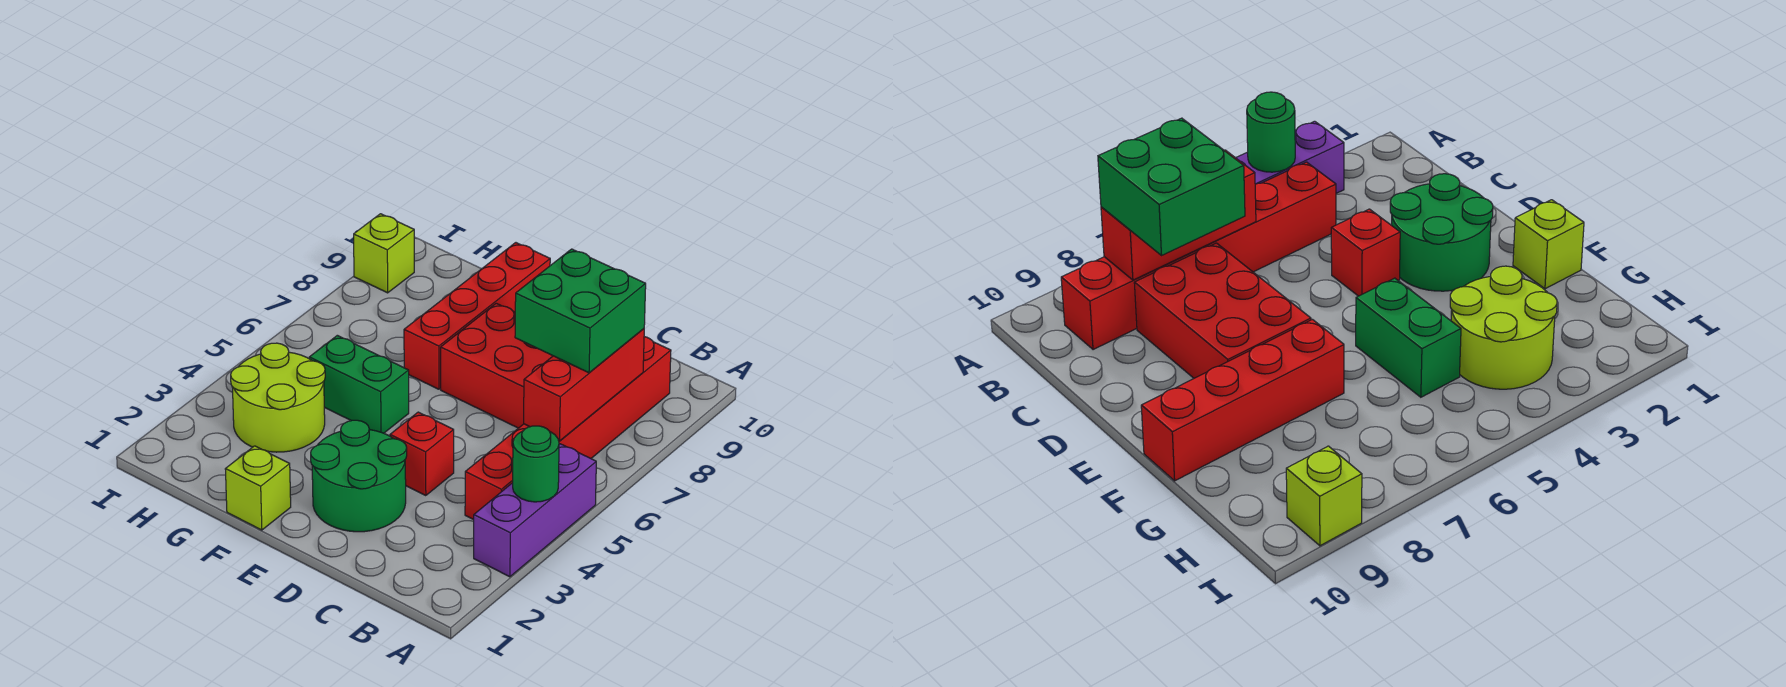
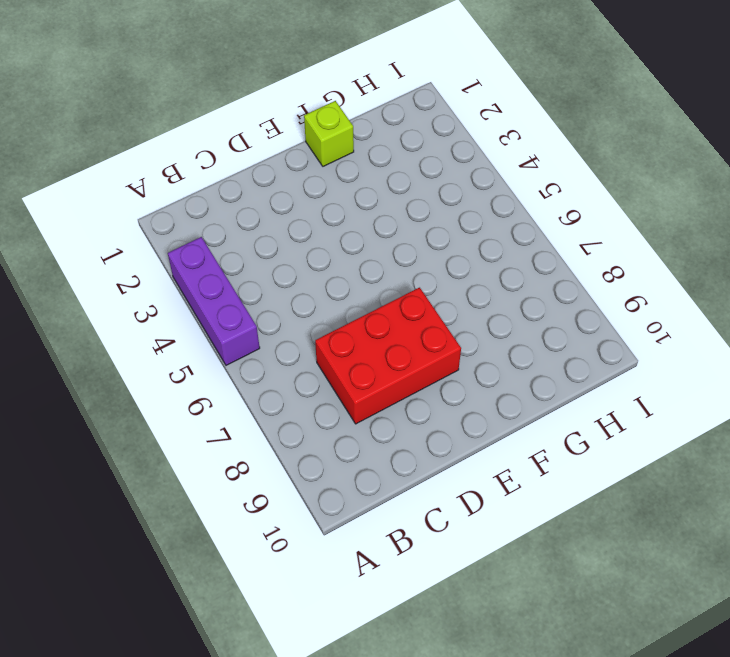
none -> red brick B4:B9 level 1
none -> green round brick D2:E3 level 1
none -> red brick D4 level 1

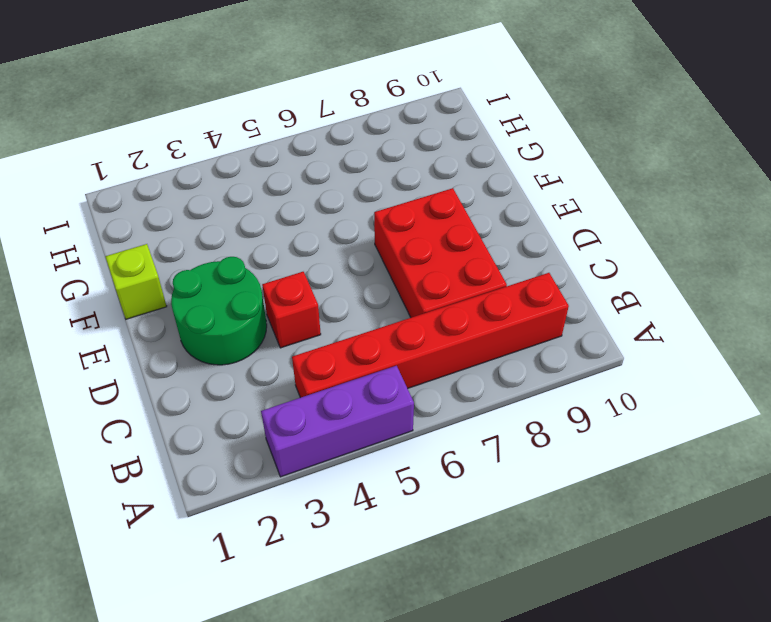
none -> green brick F5:G5 level 1
none -> red brick F7:F10 level 1
none -> lime round brick G3:H4 level 1

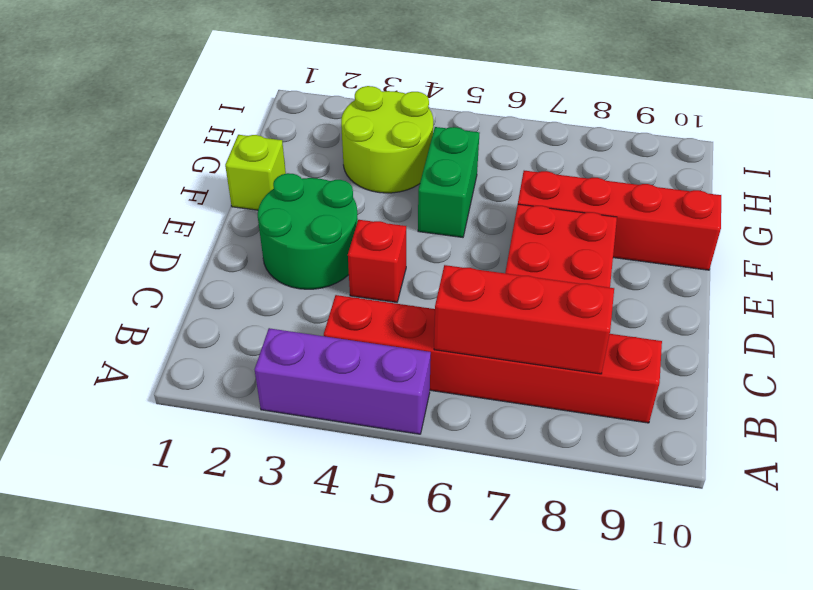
none -> lime brick I9 level 1
none -> green round brick A4 level 2
none -> green brick B7:C8 level 3

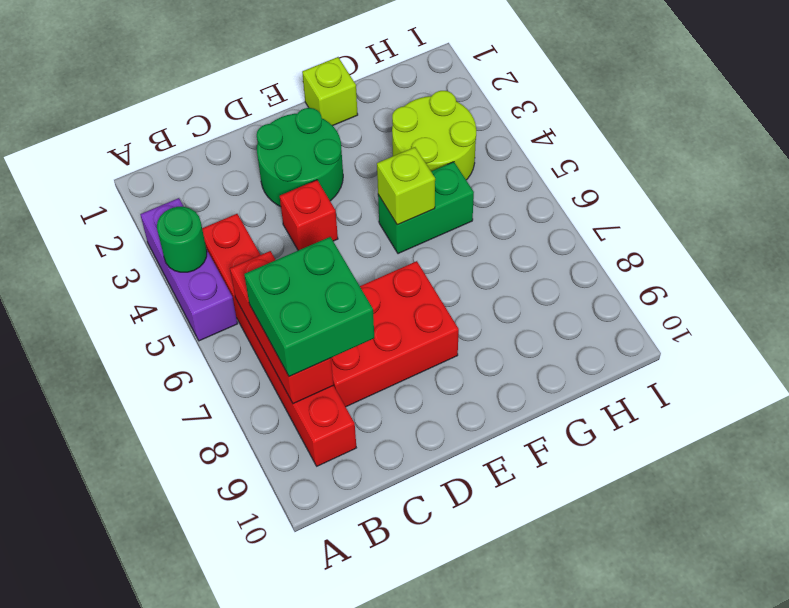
lime brick F5 level 2 -> lime brick I9 level 1
none -> red brick F7:F10 level 1

